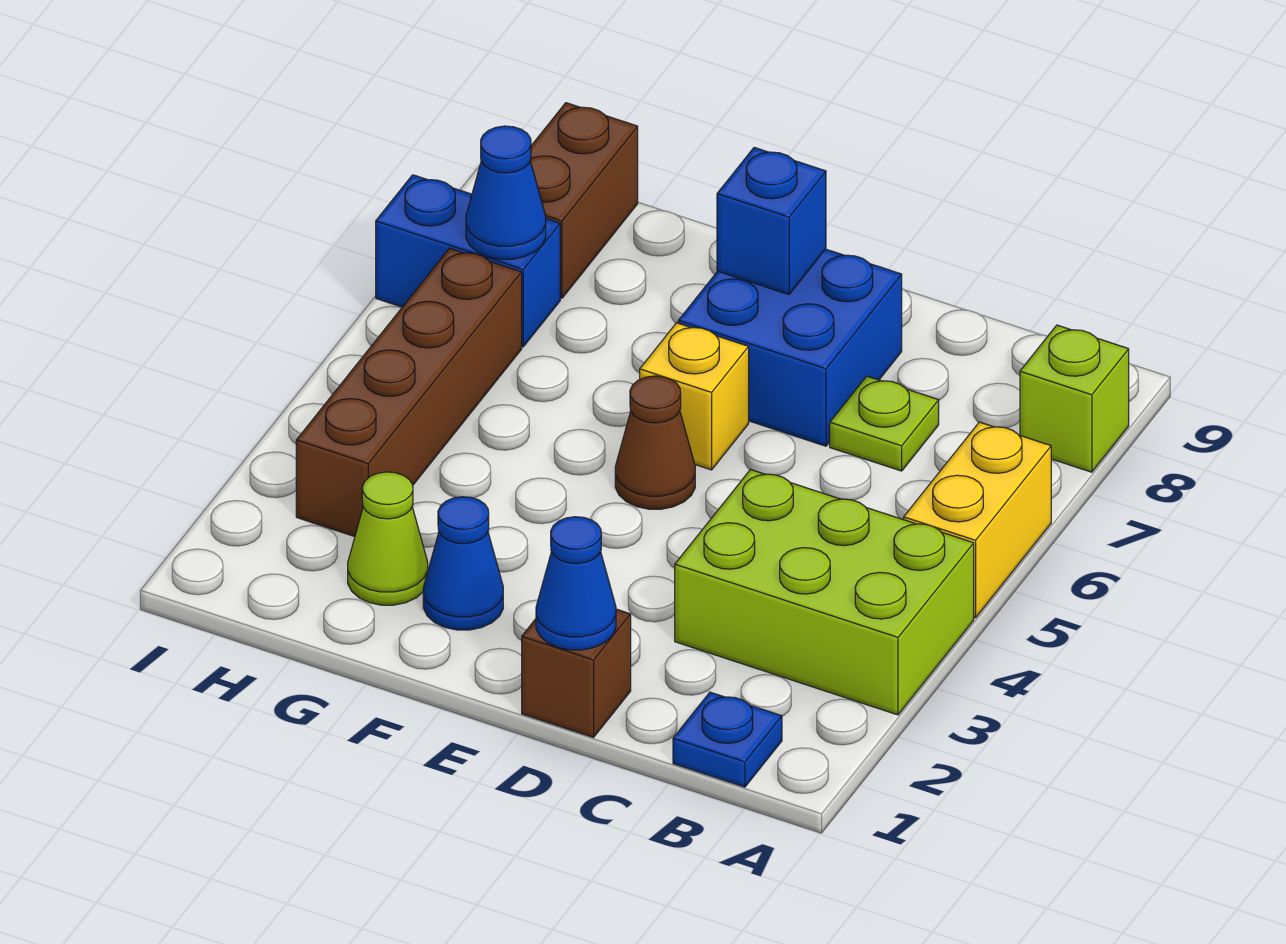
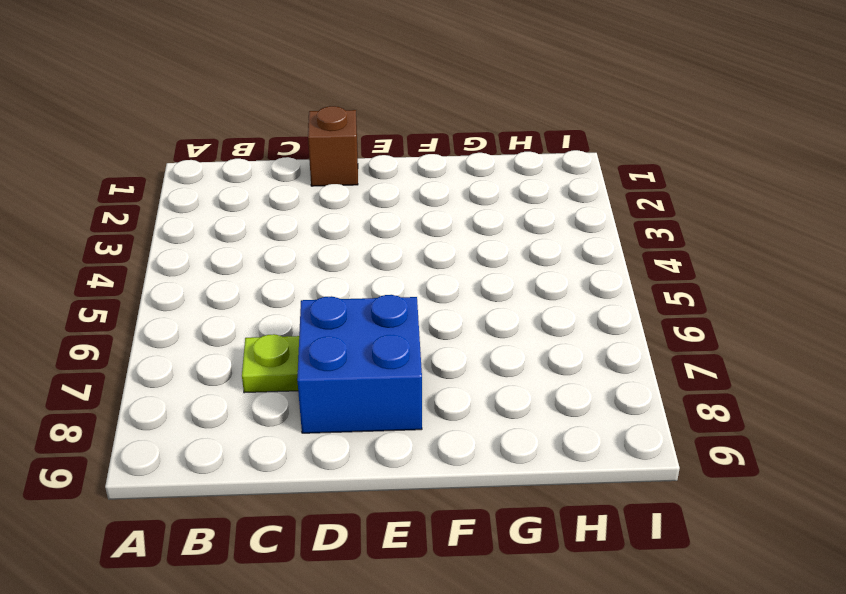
none -> lime brick A3:C4 level 1
none -> yellow brick A5:A6 level 1
none -> lime brick A8 level 1

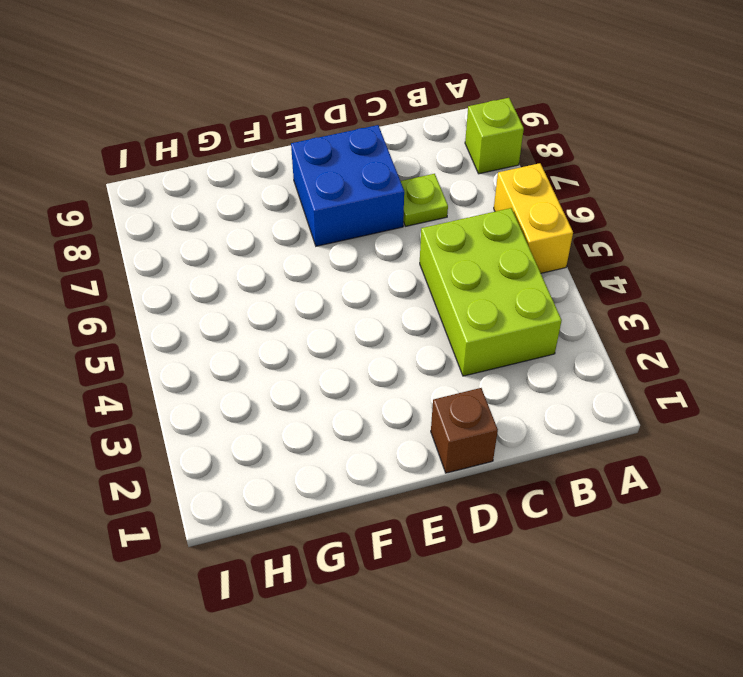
lime brick B3:C5 level 1 -> lime brick A3:C4 level 1
none -> blue plate B1 level 1
none -> brown cone E5 level 1
none -> yellow brick E6 level 1

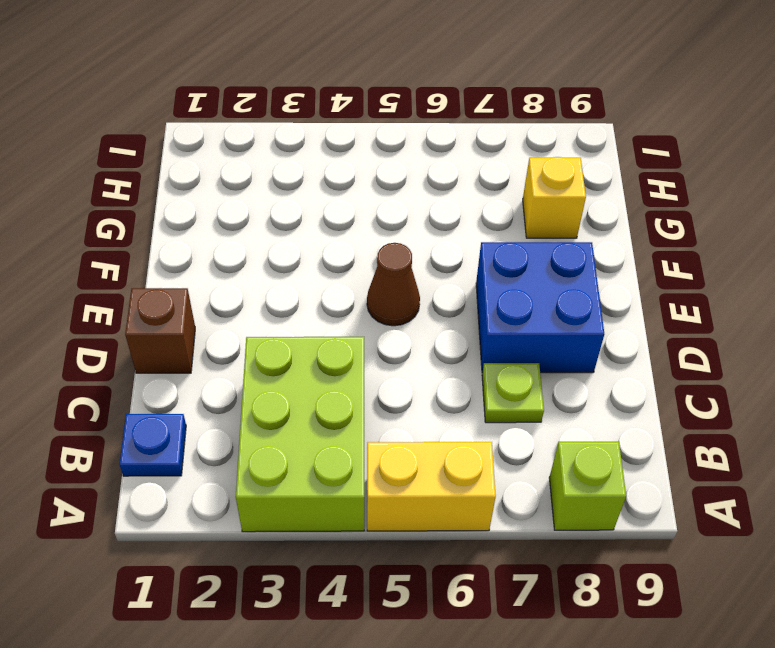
yellow brick G8 level 1 -> yellow brick E6 level 1
none -> blue cone F2 level 1
none -> lime cone G2 level 1
none -> brown brick H3:H6 level 1

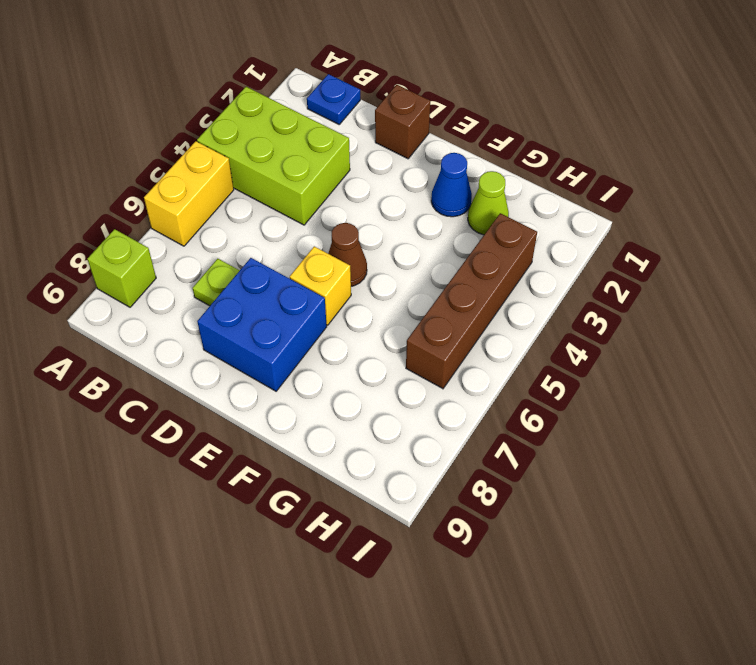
none -> blue brick H7:I7 level 1
none -> brown brick H8:H9 level 1
none -> blue cone D1 level 2

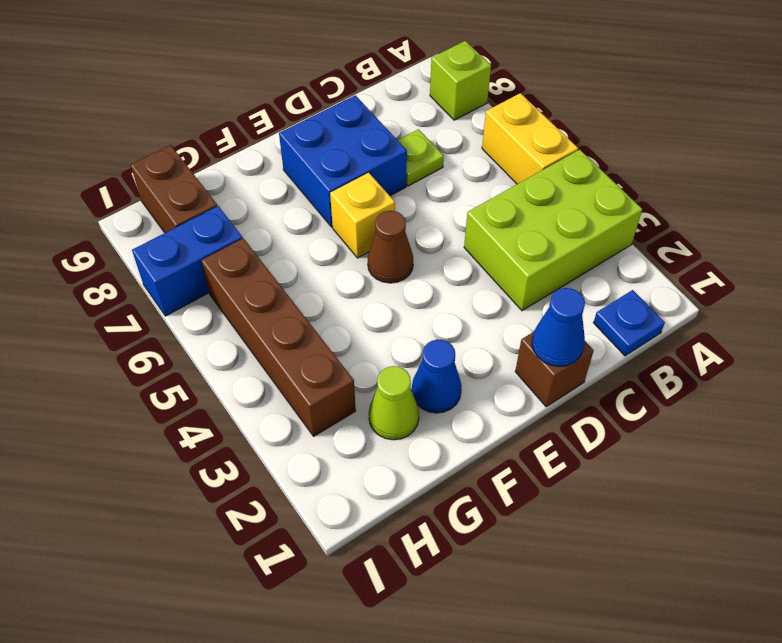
none -> blue brick E8 level 2
none -> blue cone H7 level 2

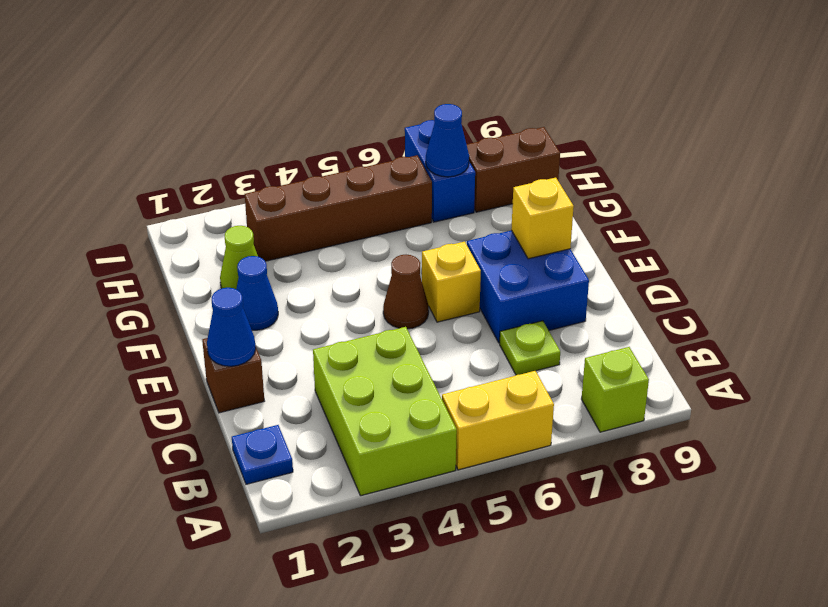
yellow brick E8 level 2 -> blue brick E8 level 2

